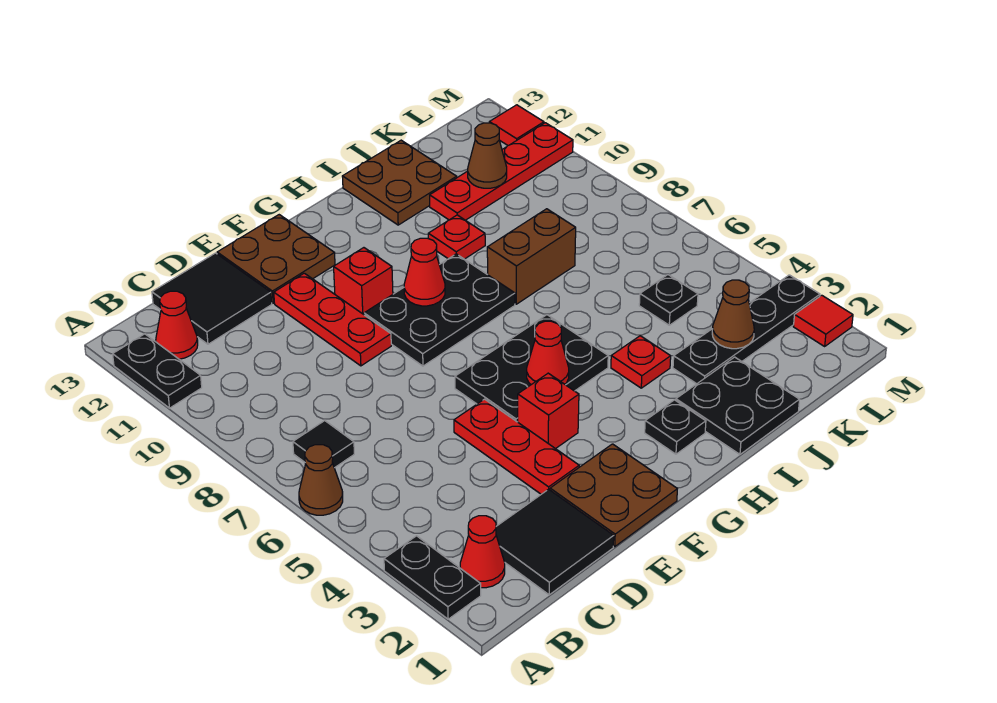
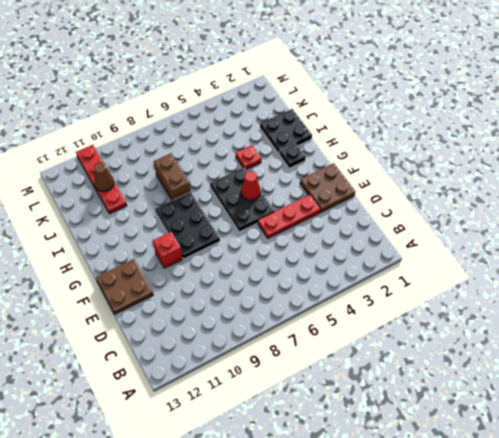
none -> black plate A2:A3 level 1
none -> brown cone A6 level 1
none -> black plate A11:A12 level 1
none -> red cone B2 level 1

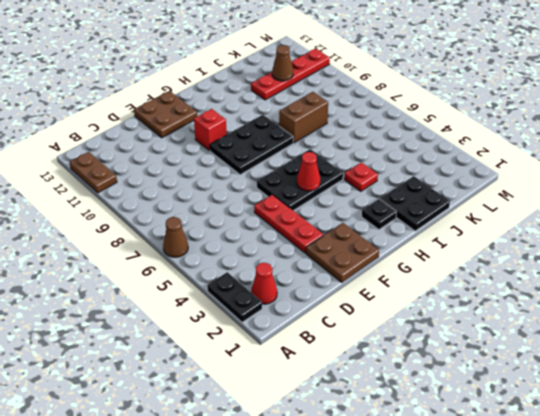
brown plate A11:A12 level 1 -> black plate A11:A12 level 1
none -> black tile B7 level 1
none -> red cone B12 level 1
none -> black tile C1:D2 level 1
none -> black tile C12:D13 level 1

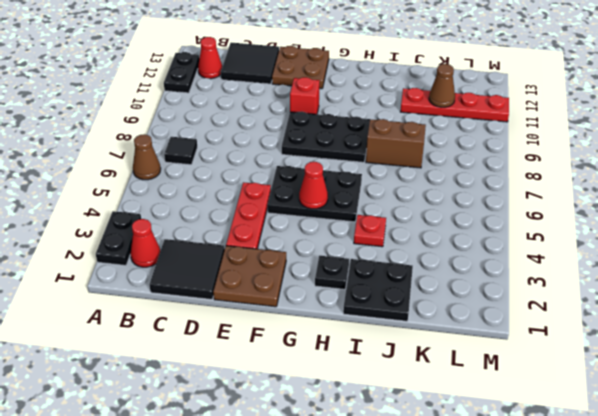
none -> red plate E9:E11 level 1
none -> red brick F4 level 1
none -> red plate I10 level 1
none -> brown plate I12:J13 level 1

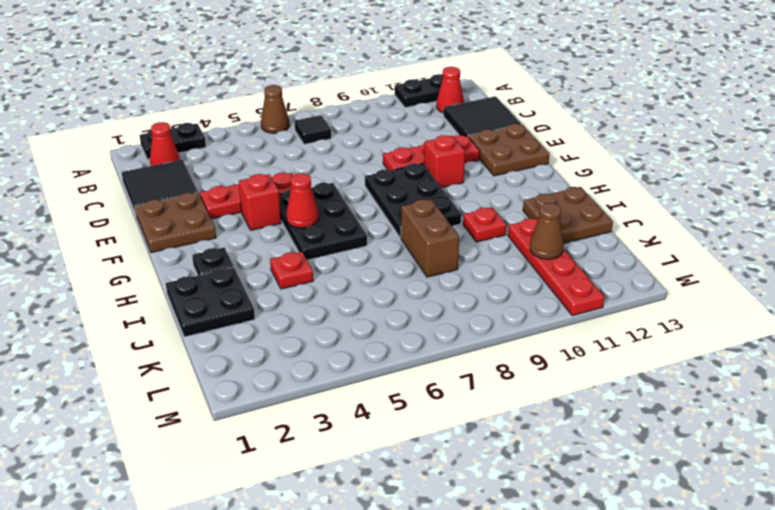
none -> black plate J3:M3 level 1
none -> black plate K5 level 1
none -> red tile M2 level 1
none -> red tile M12 level 1

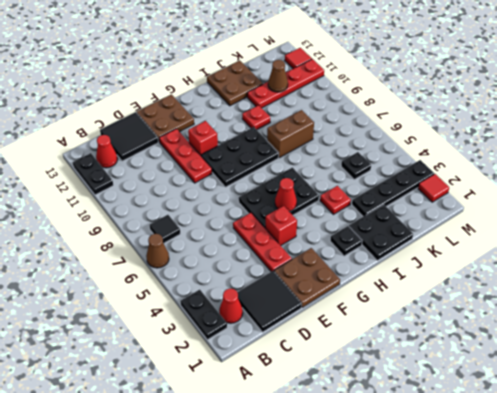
none -> red cone G9 level 2
none -> brown cone K3 level 2

